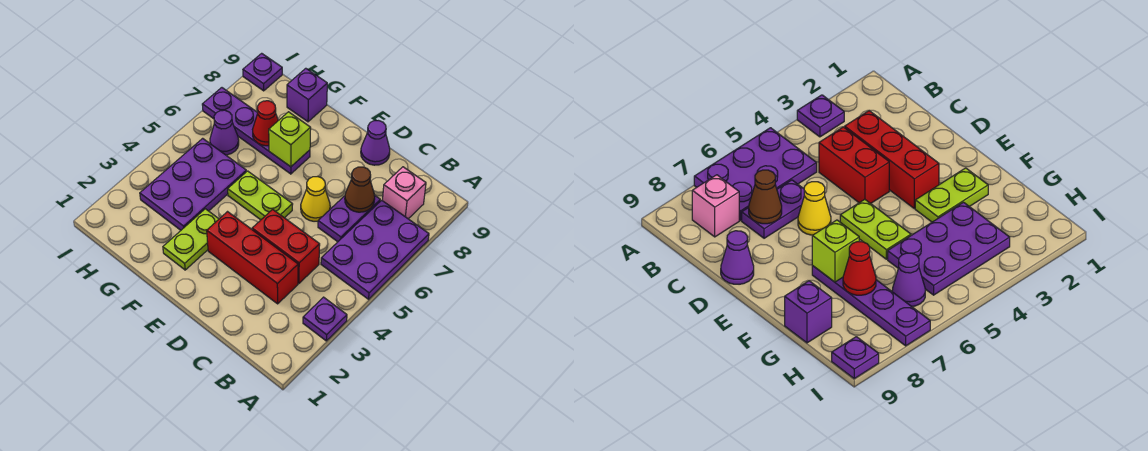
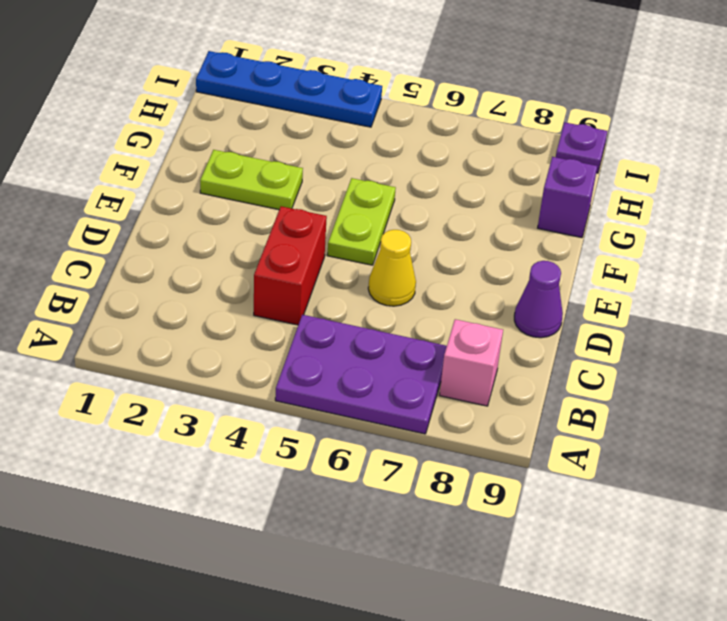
blue plate I1:I4 level 1 -> none
none -> purple plate A3 level 1
none -> red brick C3:E3 level 1
none -> purple plate C6:C7 level 1

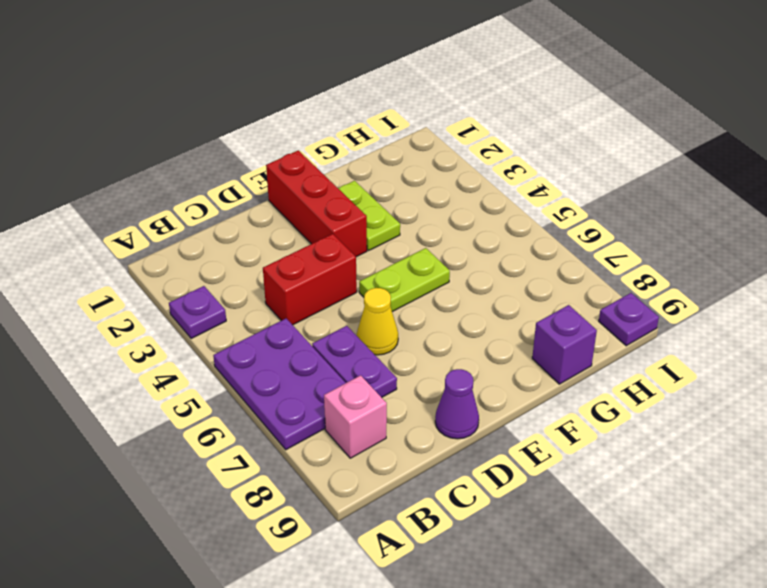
red brick E1:E3 level 1 -> red brick C3:E3 level 1
none -> purple plate F7:I7 level 1
none -> purple plate G3:H5 level 1
none -> purple cone H6 level 1

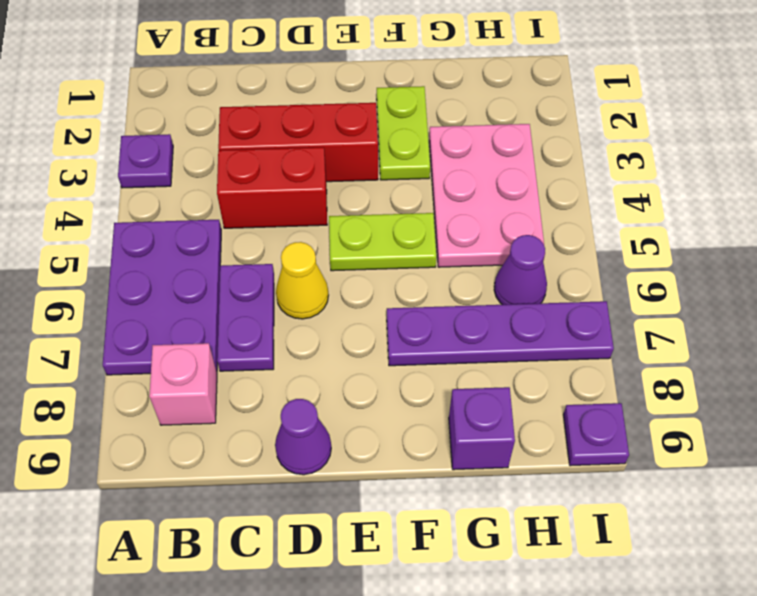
pink plate G3:H5 level 1 -> purple plate G3:H5 level 1
none -> brown cone C7 level 2
none -> lime brick F7 level 2
none -> red cone G7 level 2

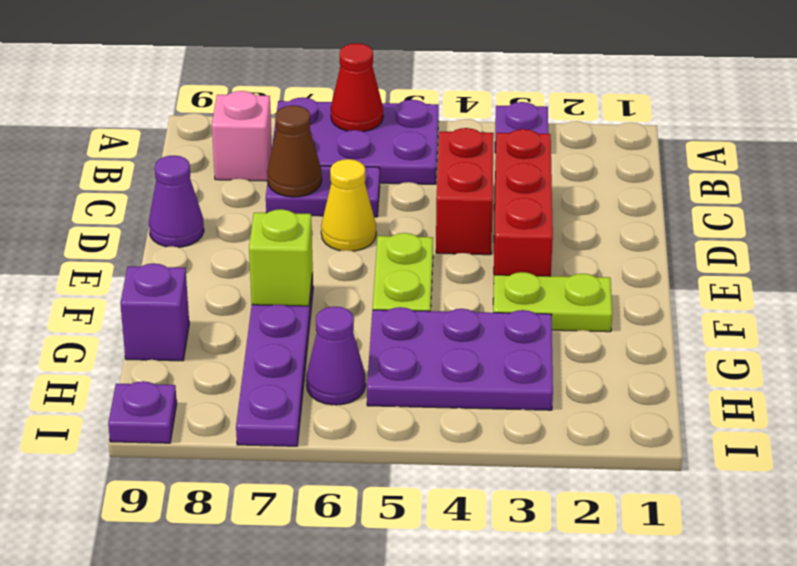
red cone A6 level 2 -> red cone G7 level 2

